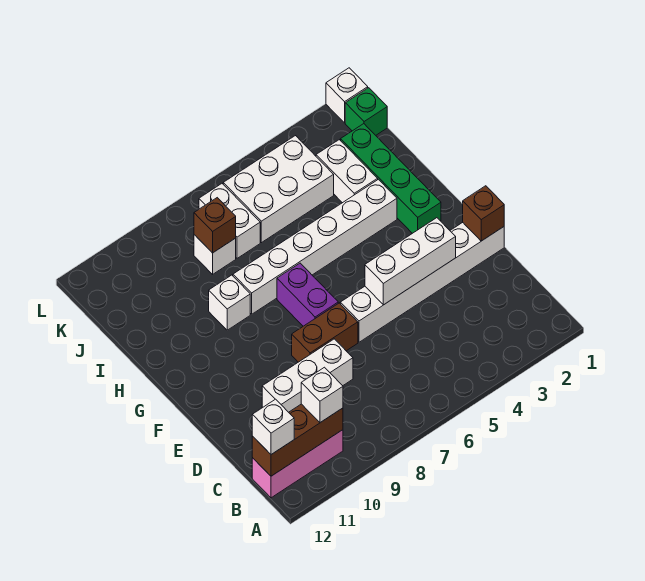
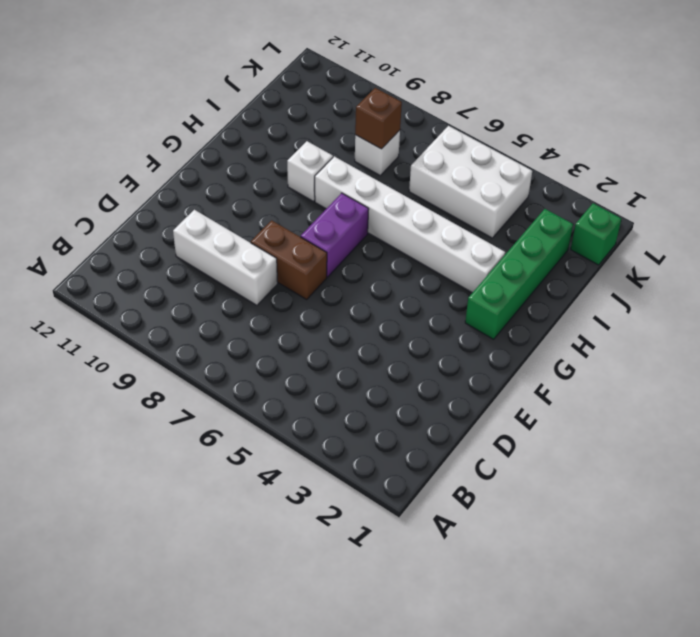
none -> pink brick B10:B12 level 1
none -> white brick E1:E6 level 1
none -> white brick I3:J3 level 1

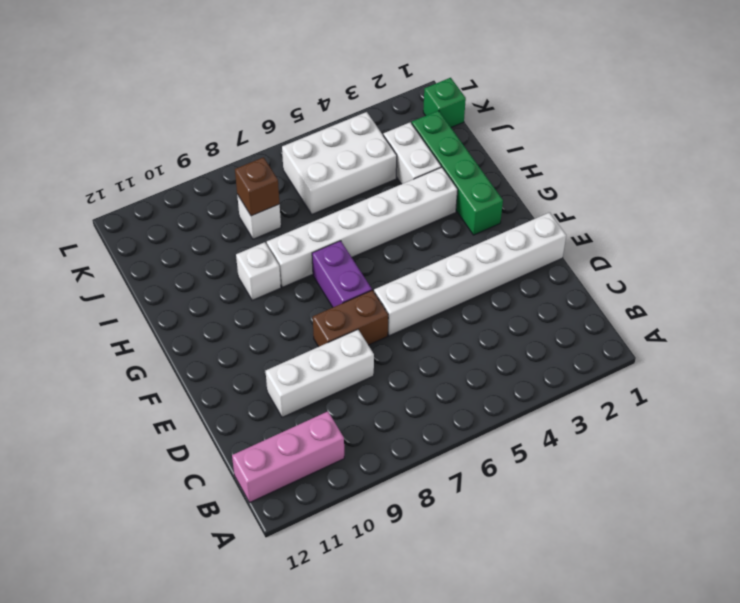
none -> white brick J7:K7 level 1
none -> white brick L1 level 1
none -> brown brick B10:B12 level 2

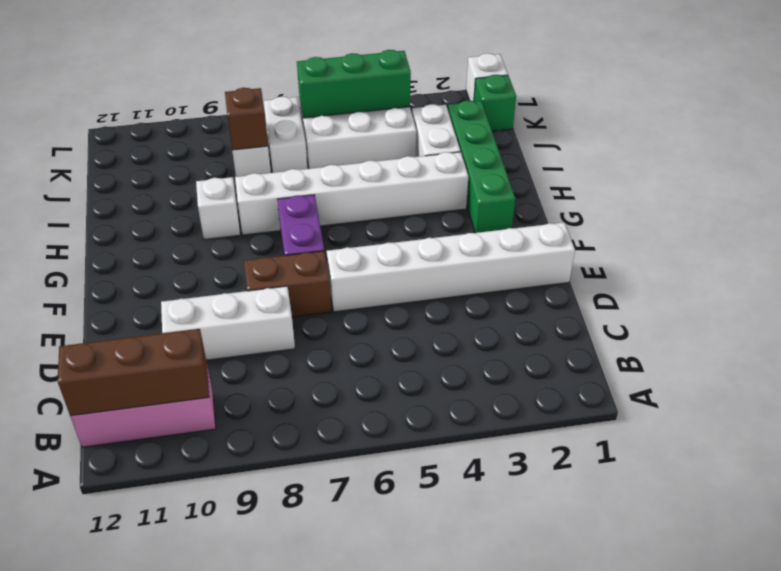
green brick K4:K6 level 2 -> none
none -> brown brick E1 level 2
none -> white brick E3:E5 level 2
none -> white brick B10 level 3

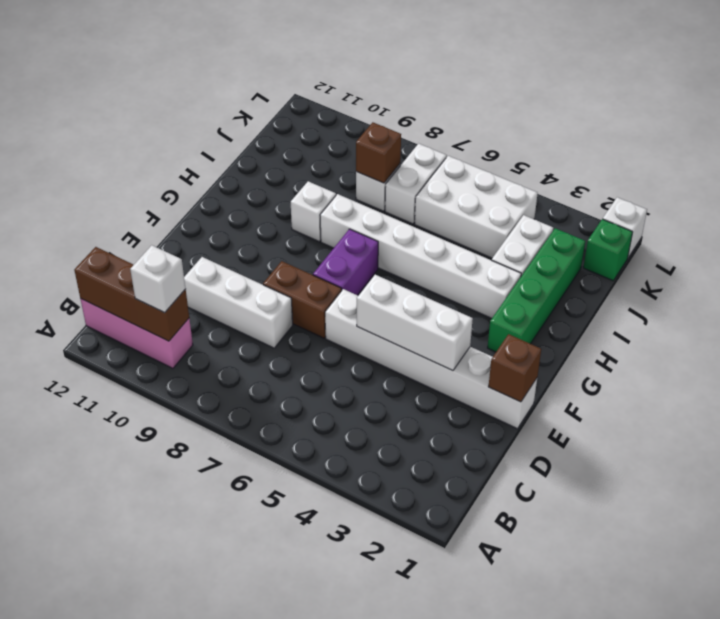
none -> white brick B12 level 3

